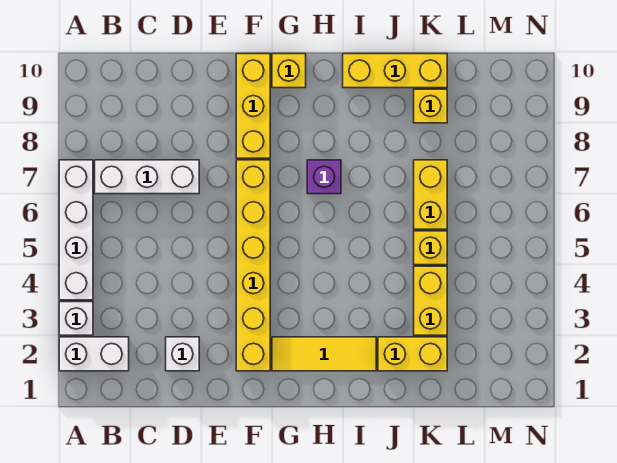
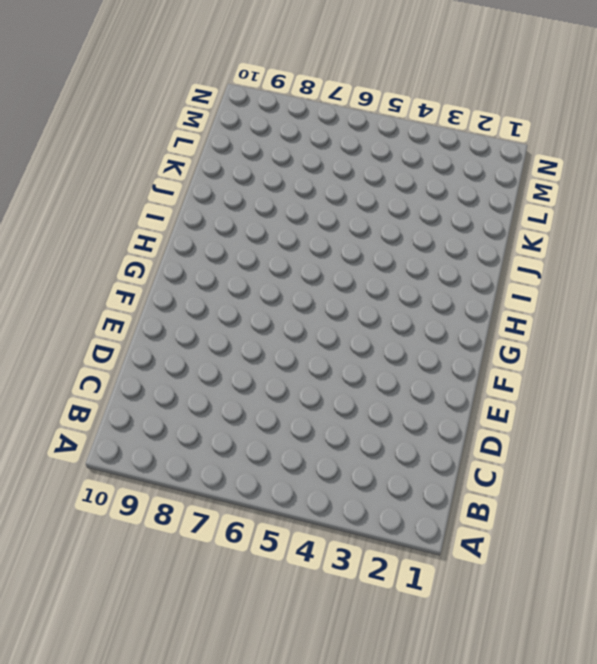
none -> white brick A2:B2 level 1
none -> white brick A3 level 1
none -> white brick A4:A7 level 1

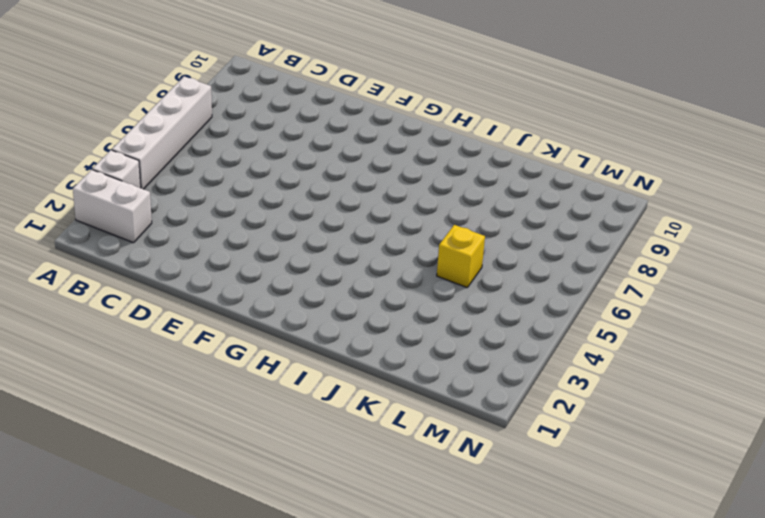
none -> white brick B7:D7 level 1
none -> white brick D2 level 1
none -> yellow brick F2:F7 level 1

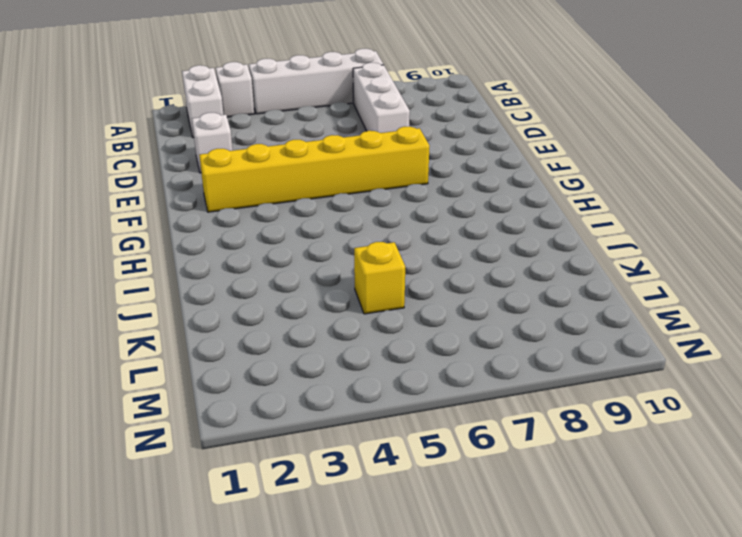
none -> yellow brick F8:F10 level 1
none -> yellow tile G2:I2 level 1
none -> yellow brick G10 level 1

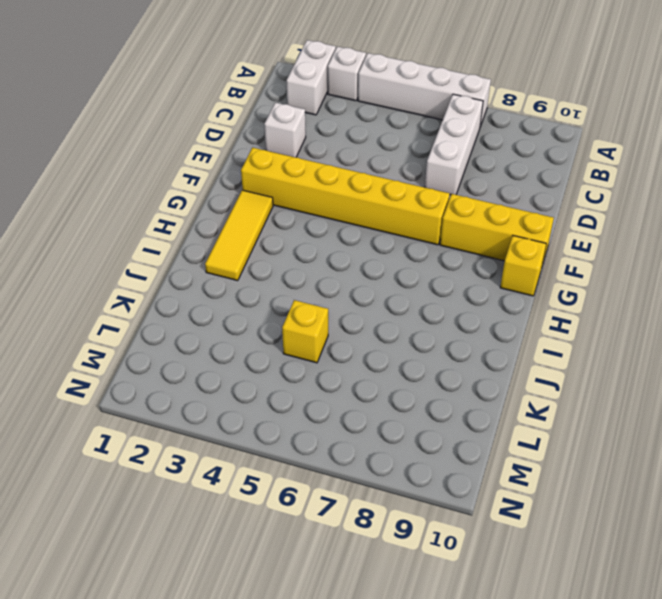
none -> purple brick H7 level 1
none -> yellow brick I10:K10 level 1
none -> yellow brick J2:K2 level 1

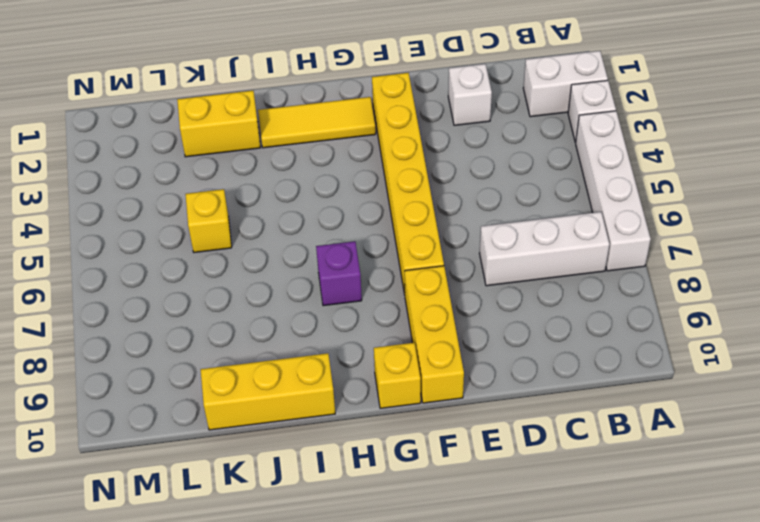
none -> yellow brick K3:K4 level 1
none -> yellow brick K6:K7 level 1
none -> yellow brick K9 level 1

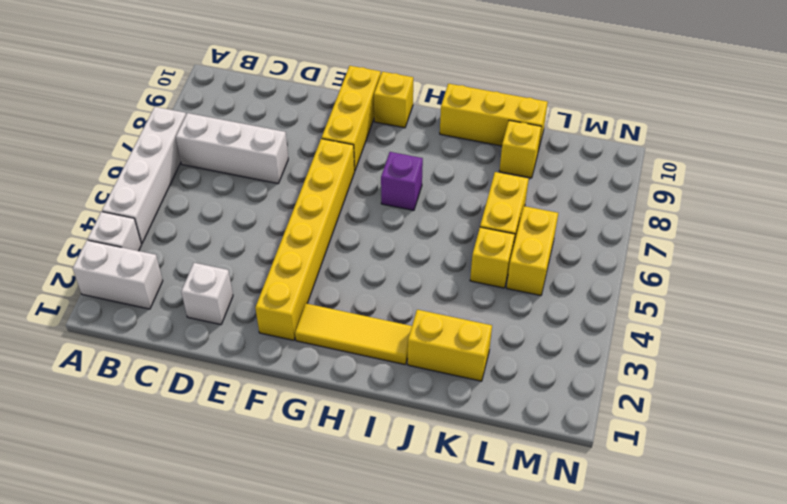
yellow brick L5:L6 level 1 -> yellow brick K3:K4 level 1

